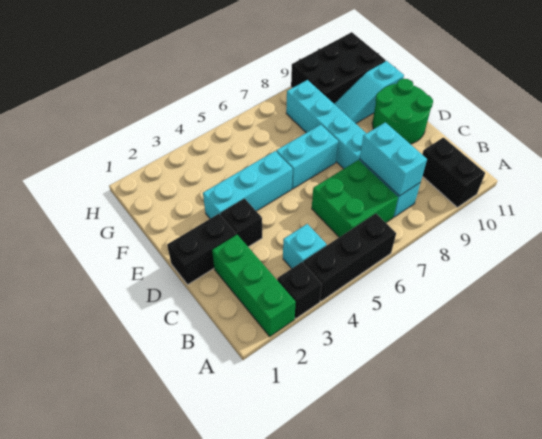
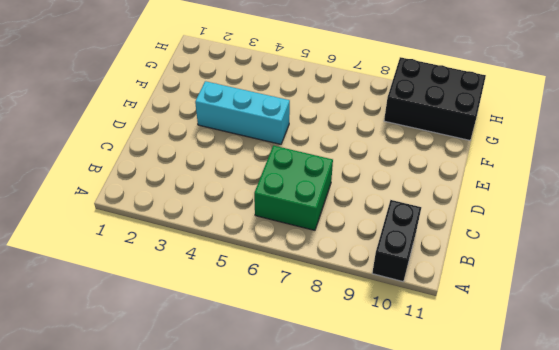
none -> green brick A2:C2 level 1
none -> black brick A3 level 1
none -> black brick A4:A6 level 1

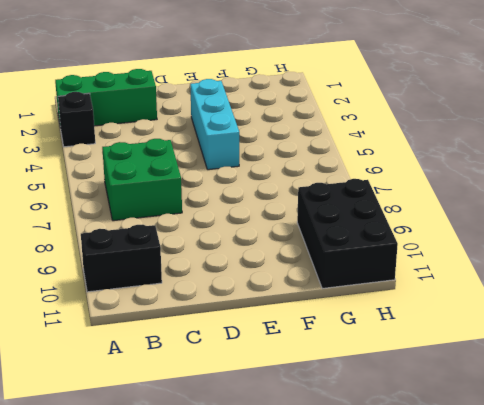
none -> black brick A4:A6 level 1
none -> cyan brick B4 level 1
none -> cyan brick B8:G8 level 1

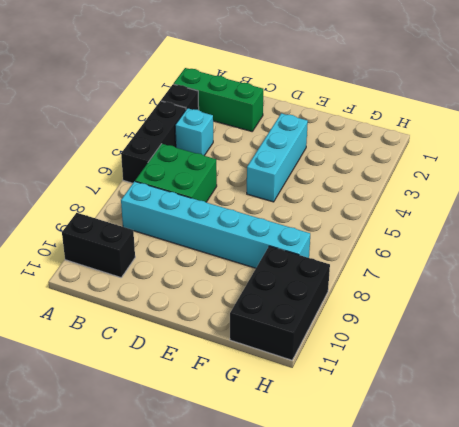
none -> black brick D1:D2 level 1
none -> black brick D3 level 1
none -> green round brick D10:E11 level 1

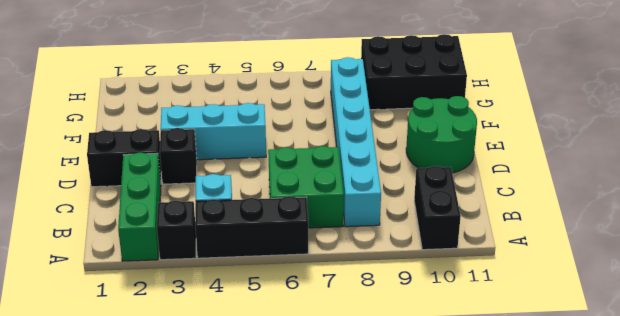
none -> cyan brick E6:E7 level 1
none -> cyan slope F9:F11 level 1 top 11
none -> cyan brick B8:C8 level 2

